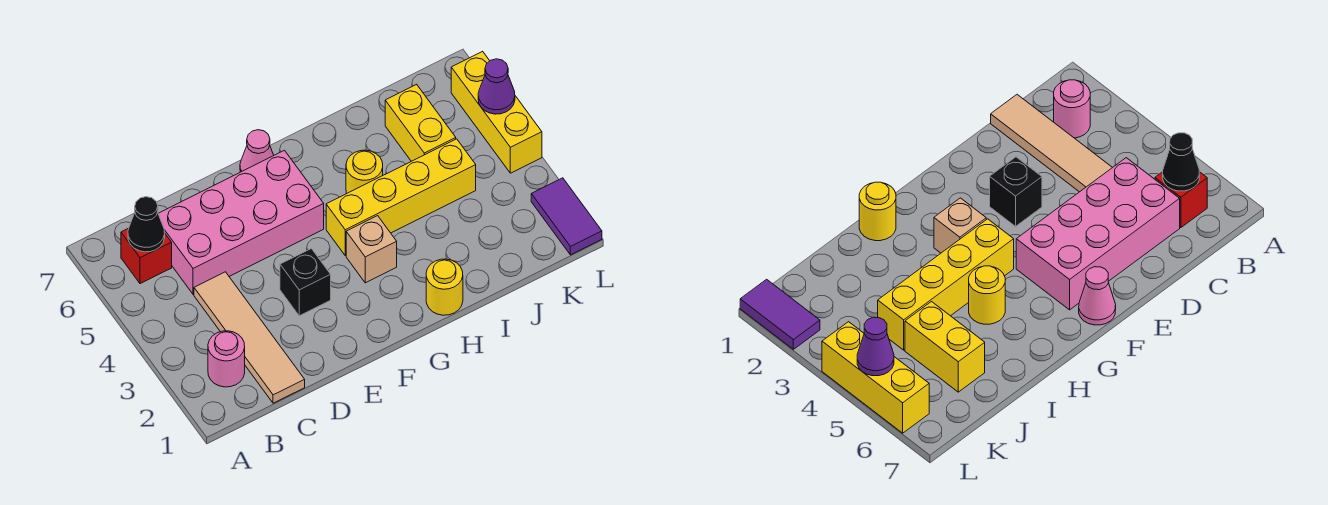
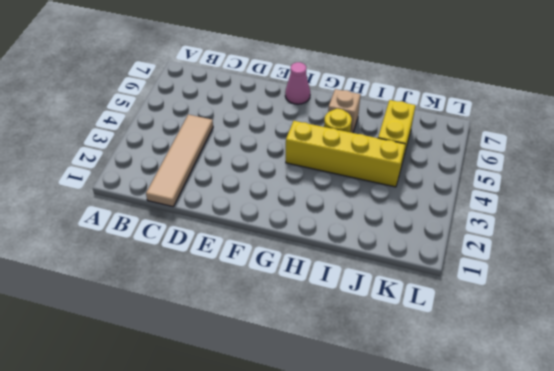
tan brick H6 level 1 -> tan brick G3 level 1
none -> pink round brick B2 level 1
none -> red brick B6 level 1
none -> pink brick C5:F6 level 1

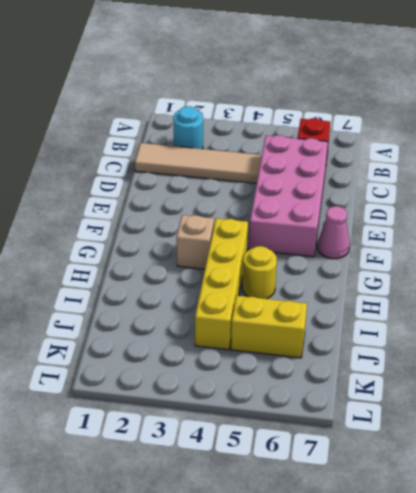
cyan round brick B2 level 1 -> pink round brick B2 level 1
none -> black brick E3 level 1
none -> yellow round brick H1 level 1
none -> purple tile L1:L2 level 1

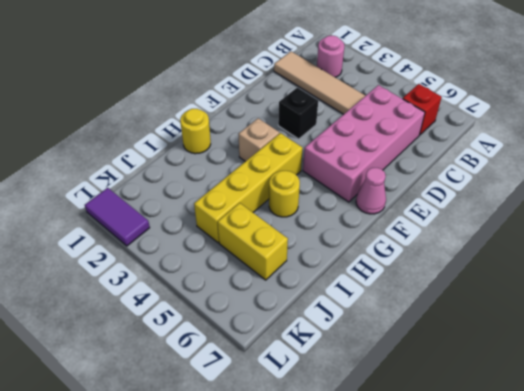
none -> yellow brick L4:L6 level 1
none -> black cone B6 level 2
none -> purple cone L5 level 2

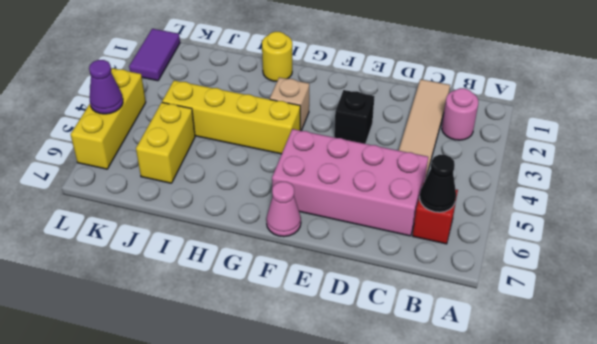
none -> yellow round brick H5 level 1

